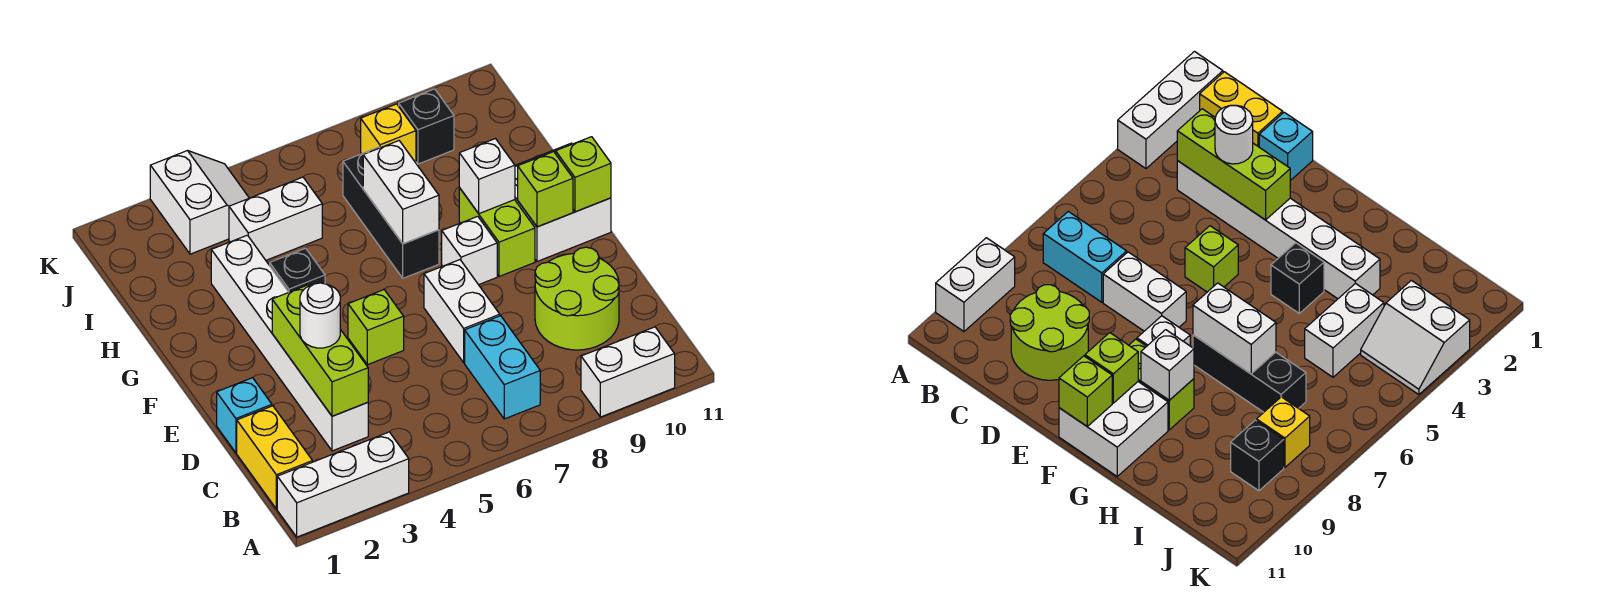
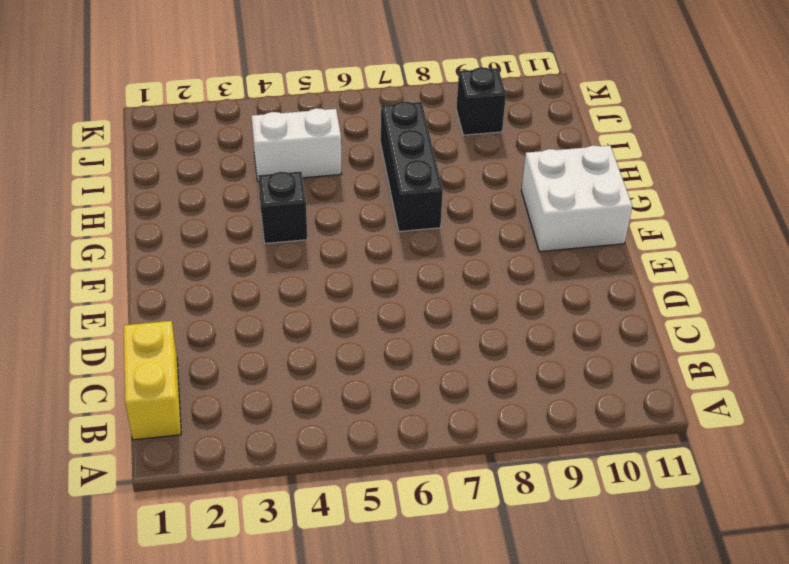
none -> white brick A1:A3 level 1
none -> white brick A9:A10 level 1
none -> cyan brick B7:C7 level 1

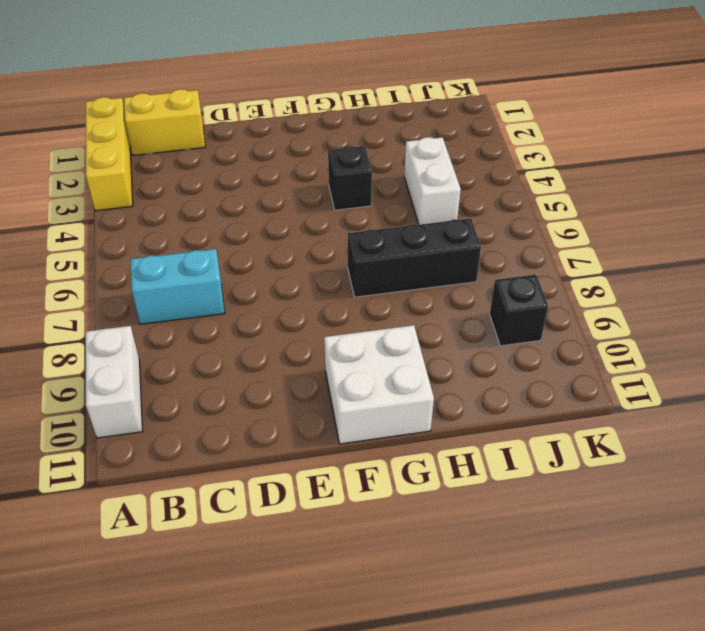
yellow brick A1:A3 level 1 -> white brick A1:A3 level 1
none -> white brick C3:H3 level 1
none -> lime round brick C9:D10 level 1
none -> cyan brick D1 level 1

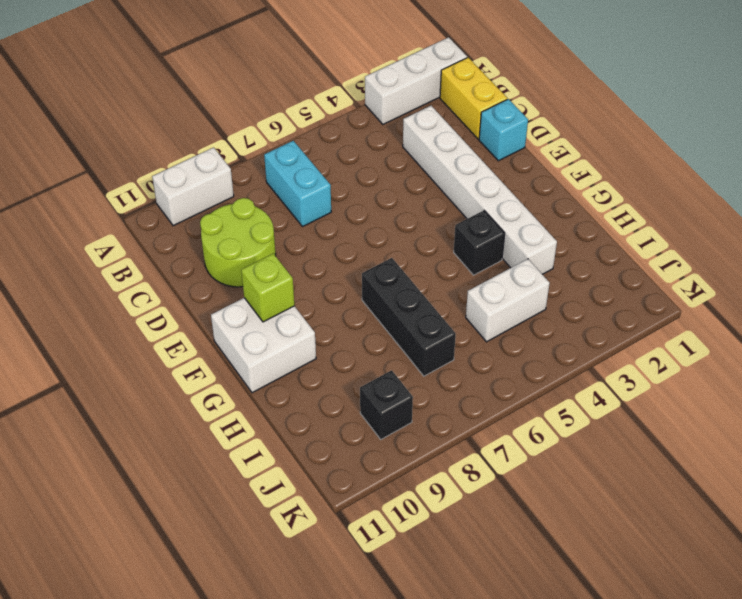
none -> white brick D7:E7 level 1
none -> lime brick E5 level 1
none -> white brick F8 level 1

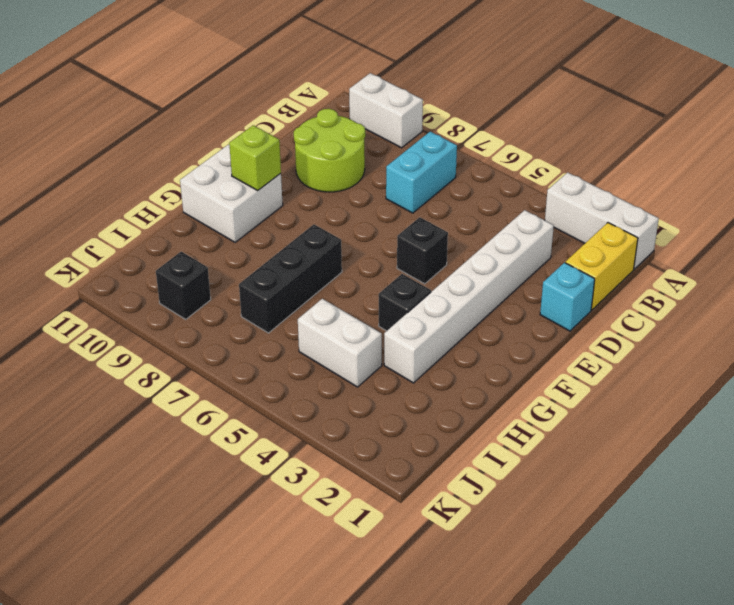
black brick E5 level 1 -> lime brick E5 level 1
none -> white brick D7:E7 level 1
none -> white brick F8 level 1
none -> lime brick F9:G9 level 1

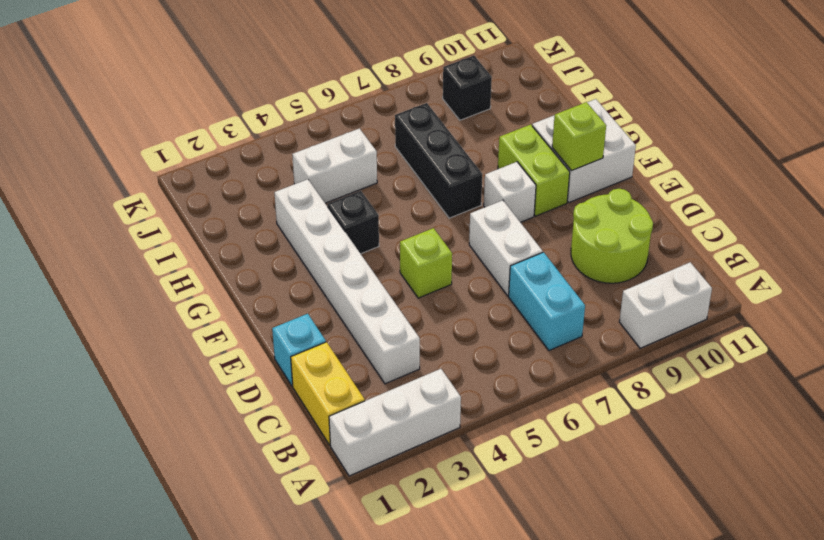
none -> white slope J3:K4 level 1 top 3
none -> yellow brick J8 level 1
none -> lime brick C3:E3 level 2

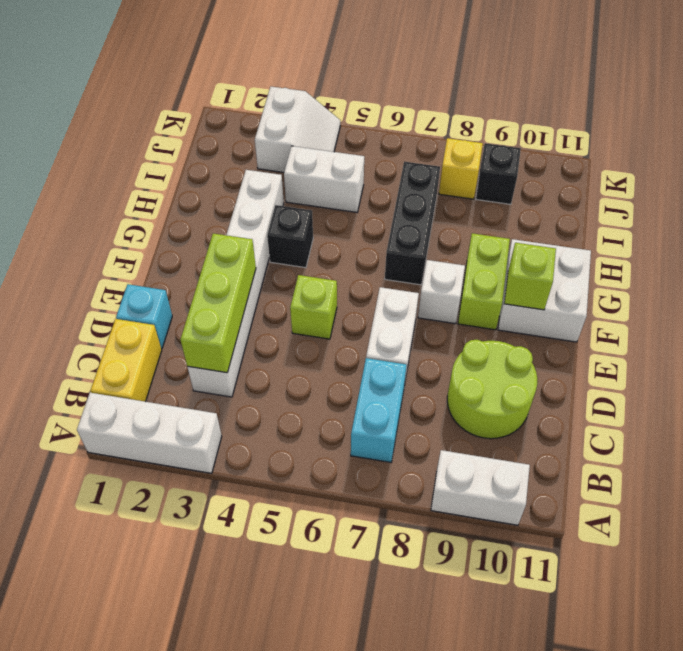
none -> lime brick F11 level 2
none -> white brick G7:H7 level 2
none -> white brick G9 level 2

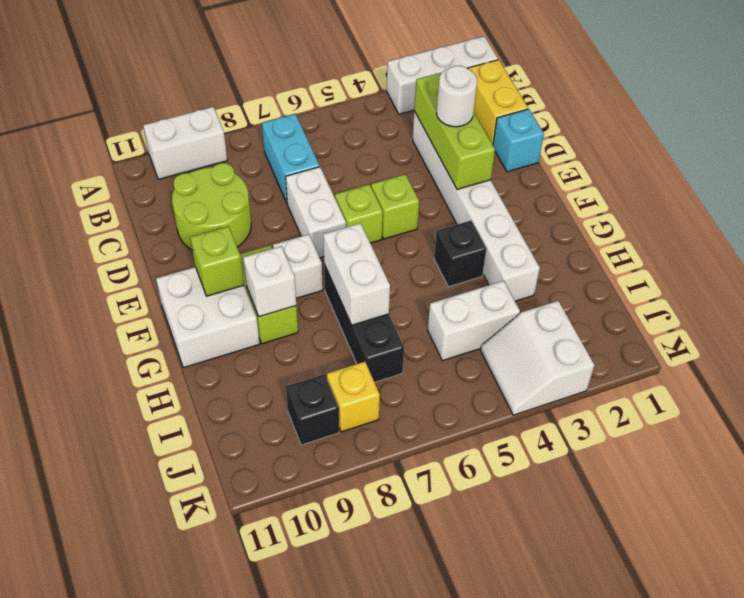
lime brick E6 level 1 -> lime brick F11 level 2

